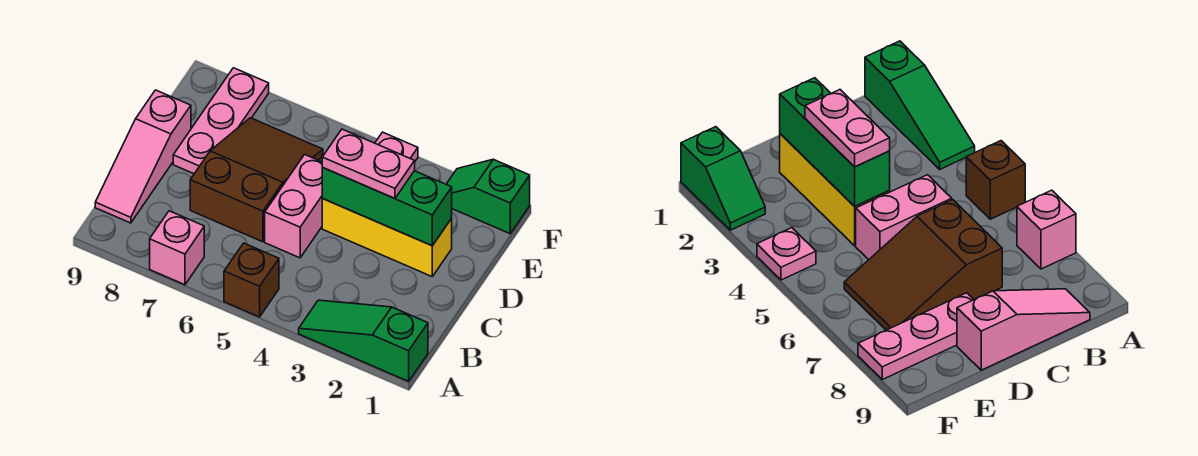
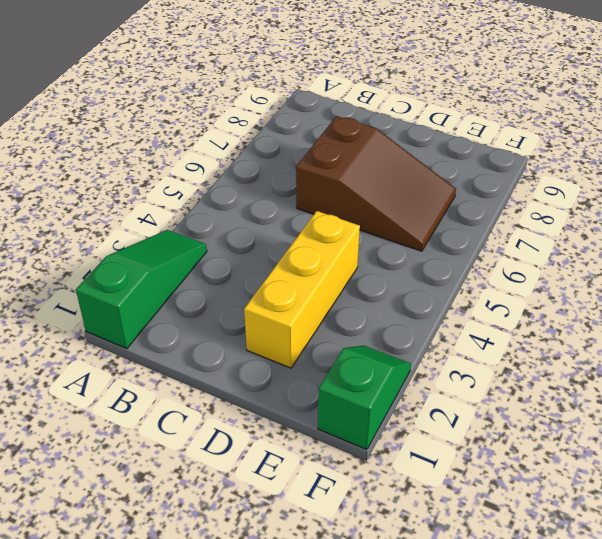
none -> brown brick A5 level 1
none -> pink brick A7 level 1
none -> pink slope B9:D9 level 1 top D

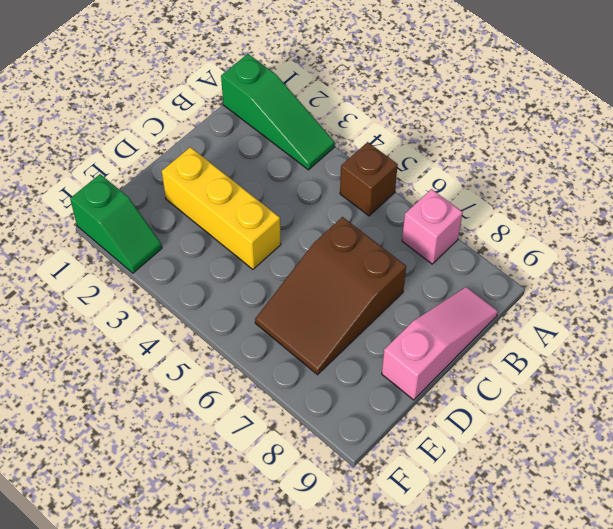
none -> pink brick C5:D5 level 1
none -> pink plate D8:F8 level 1
none -> pink plate F4 level 1

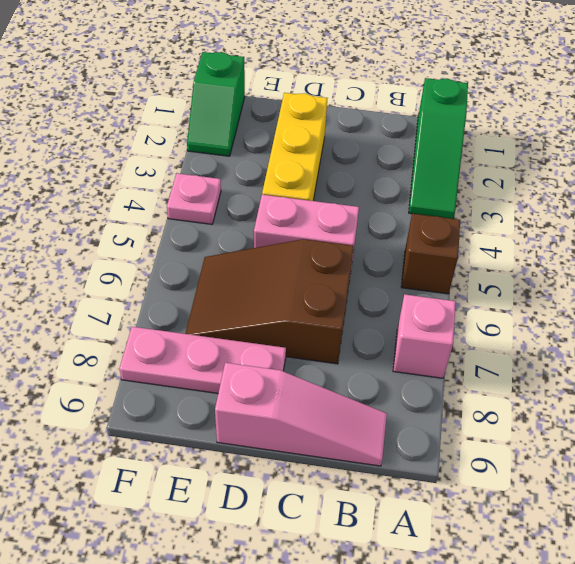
none -> green brick D2:D4 level 2
none -> pink plate D3:D4 level 3

